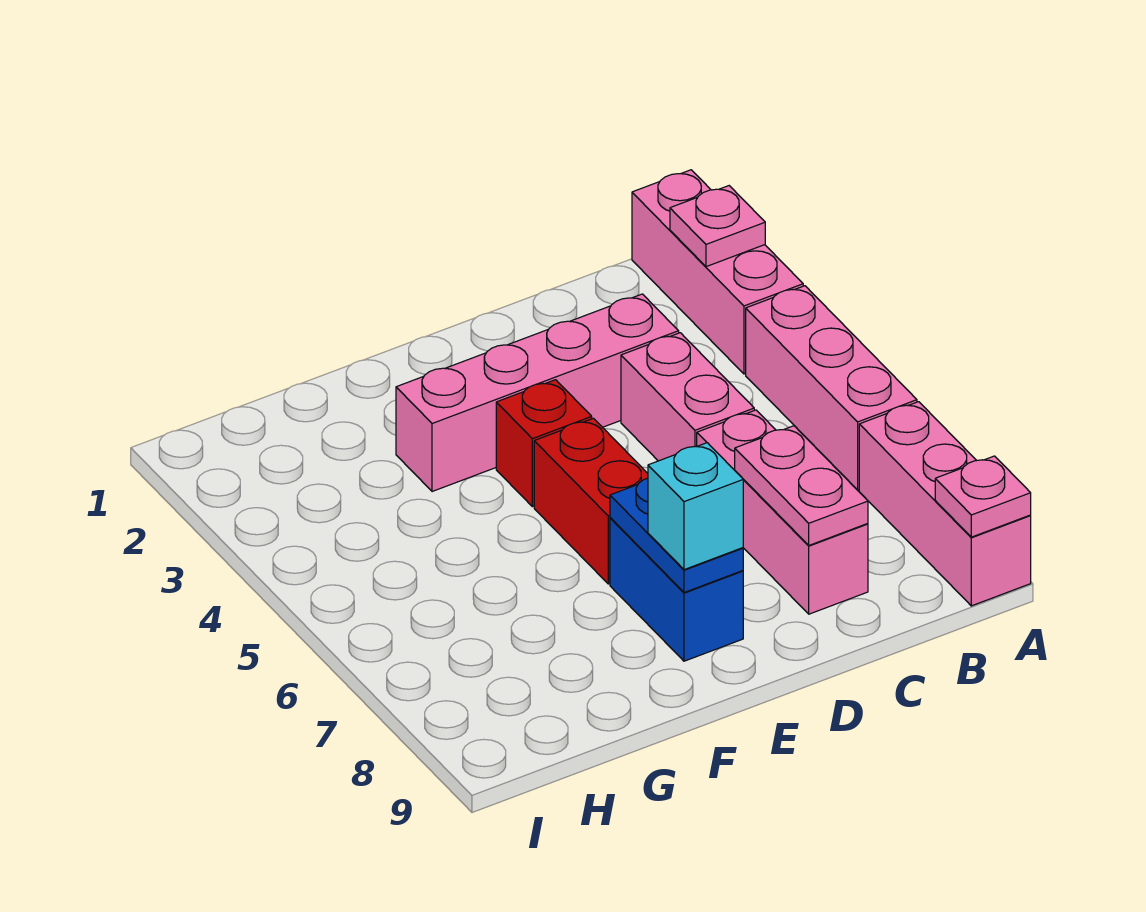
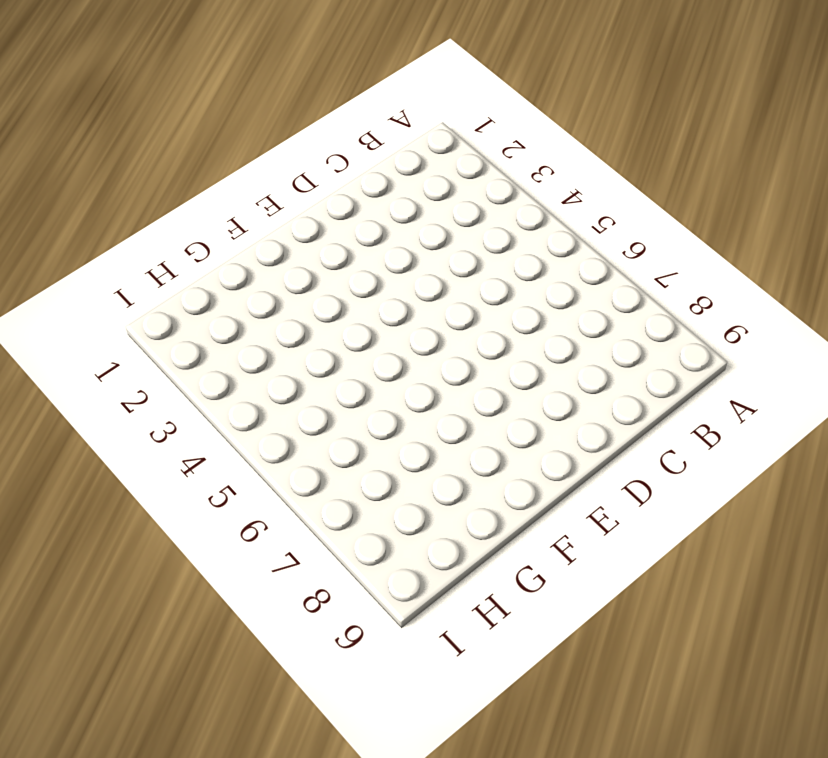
none -> pink brick A1:A3 level 1
none -> pink brick A4:A6 level 1
none -> pink brick A7:A9 level 1

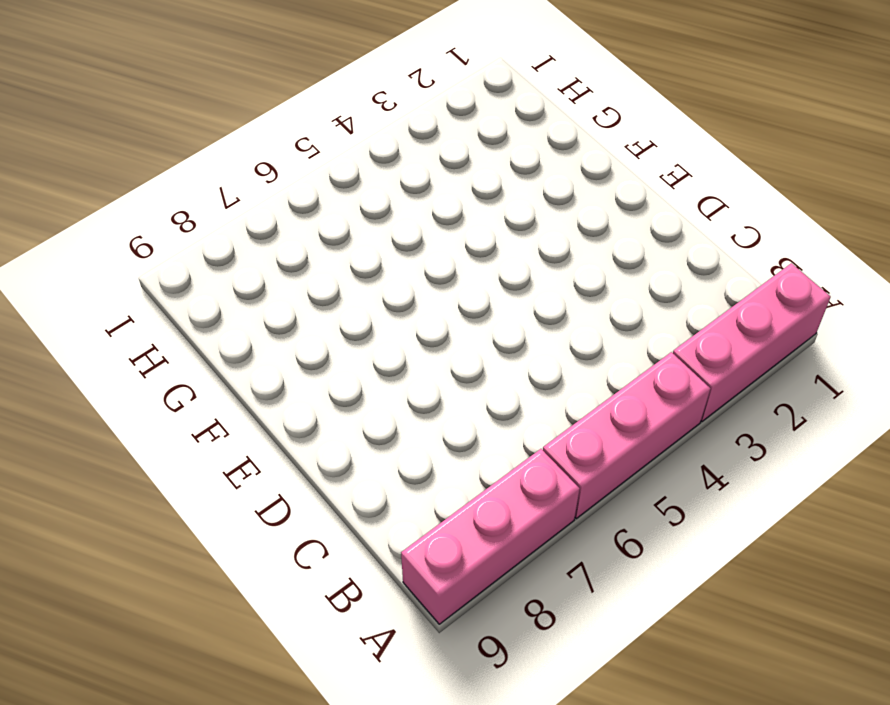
none -> pink brick C3:F3 level 1
none -> pink brick C4:C5 level 1
none -> pink brick C6:C8 level 1

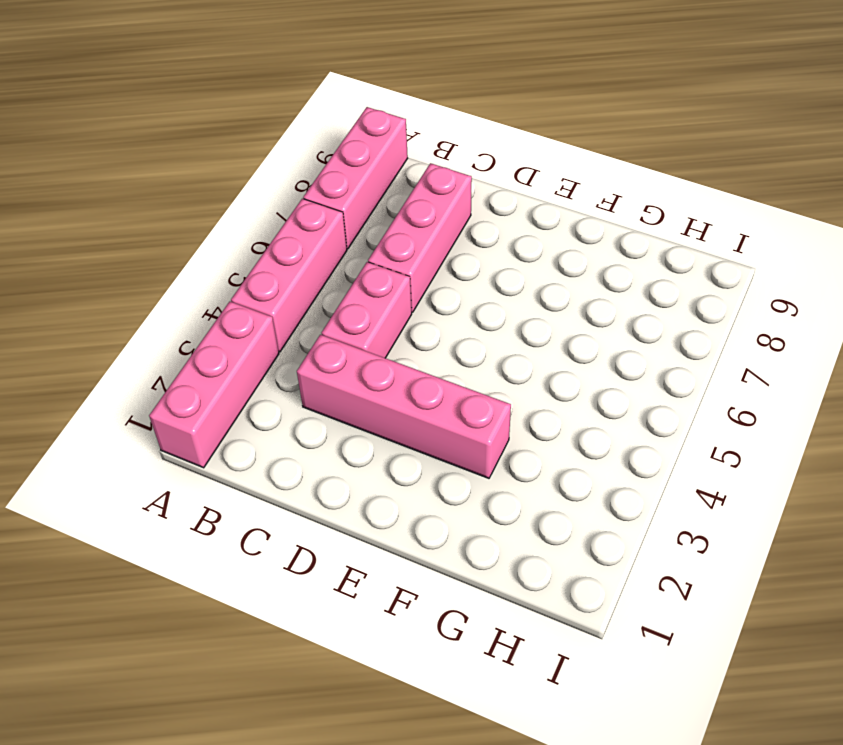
none -> red brick E4 level 1
none -> red brick E5:E6 level 1
none -> blue brick E7:E8 level 1

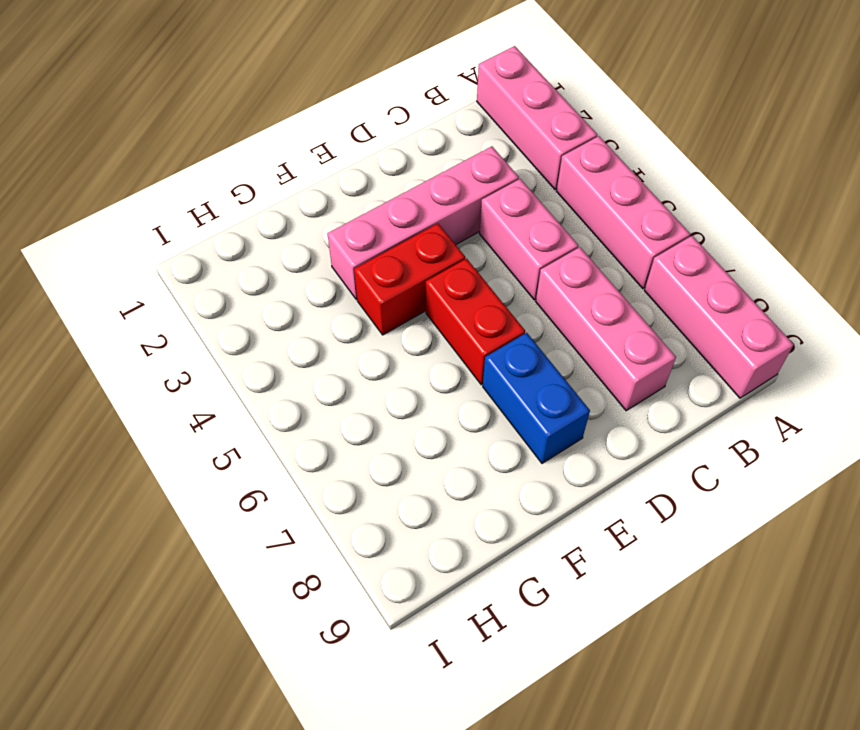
red brick E4:F4 level 1 -> red brick E4 level 1
none -> pink plate A2 level 2
none -> pink plate A9 level 2
none -> pink plate C7:C8 level 2

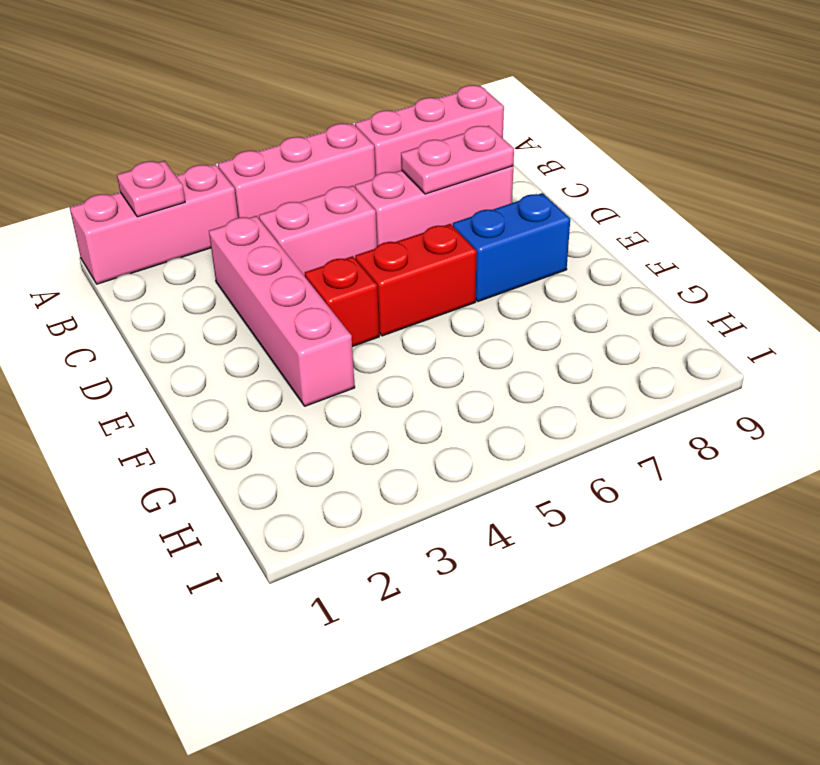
none -> pink plate A9 level 2
none -> blue plate E7:E8 level 2
none -> cyan brick E8 level 3

